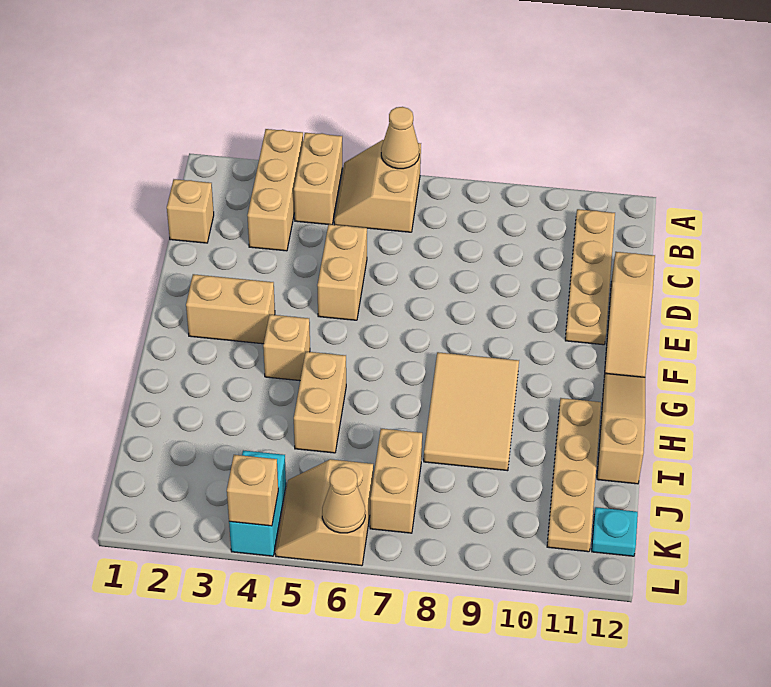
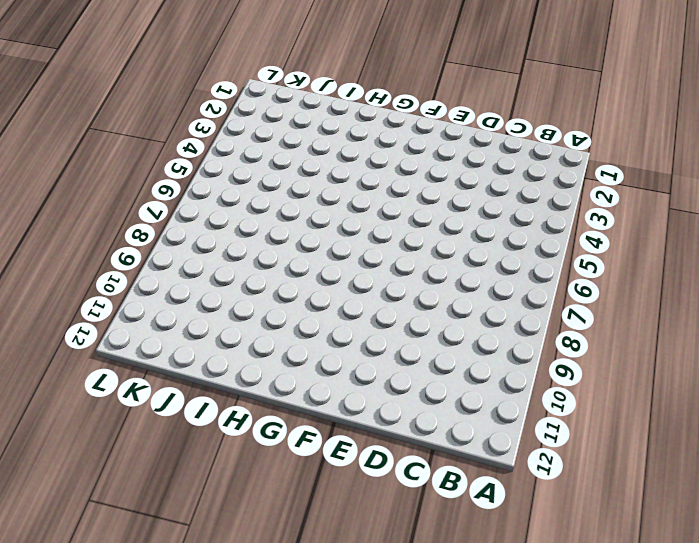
none -> tan brick A3:C3 level 1
none -> tan brick A4:B4 level 1
none -> tan slope A5:B6 level 1 top 6

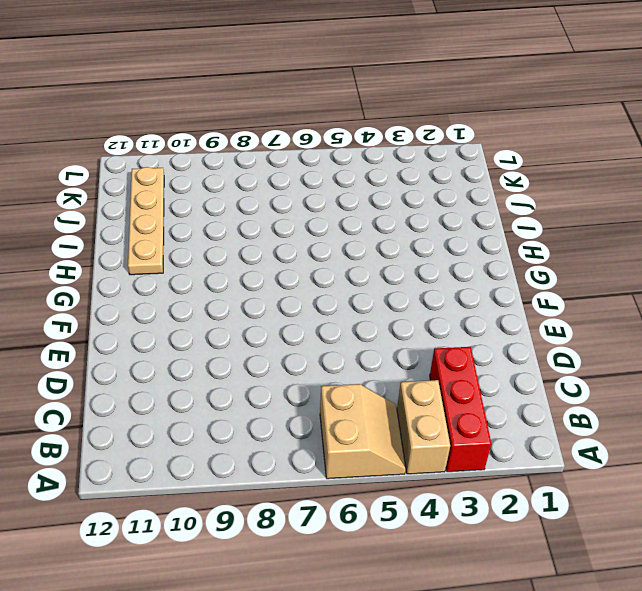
red brick A3:C3 level 1 -> tan brick A3:C3 level 1
none -> tan plate B11:E11 level 1
none -> tan brick C1 level 1
none -> tan brick D5:E5 level 1

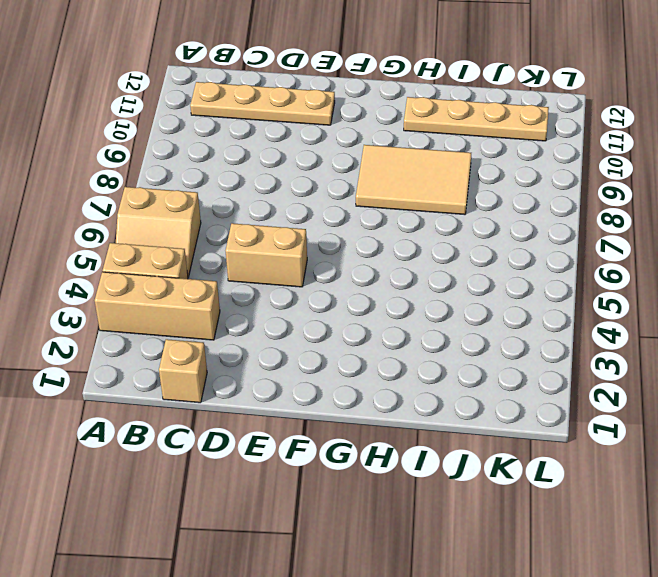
none -> tan slope D12:F12 level 1 top D
none -> tan brick F2:F3 level 1
none -> tan brick G4 level 1

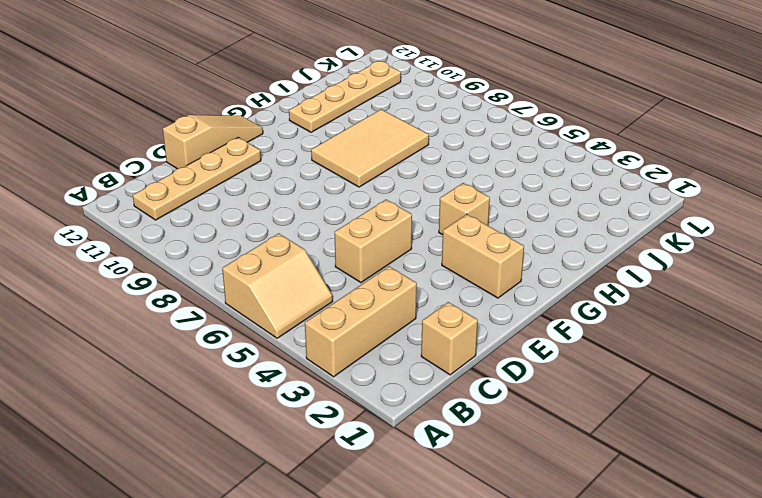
none -> tan brick A4:B4 level 1
none -> tan slope G12:I12 level 1 top I
none -> tan brick H5:I5 level 1

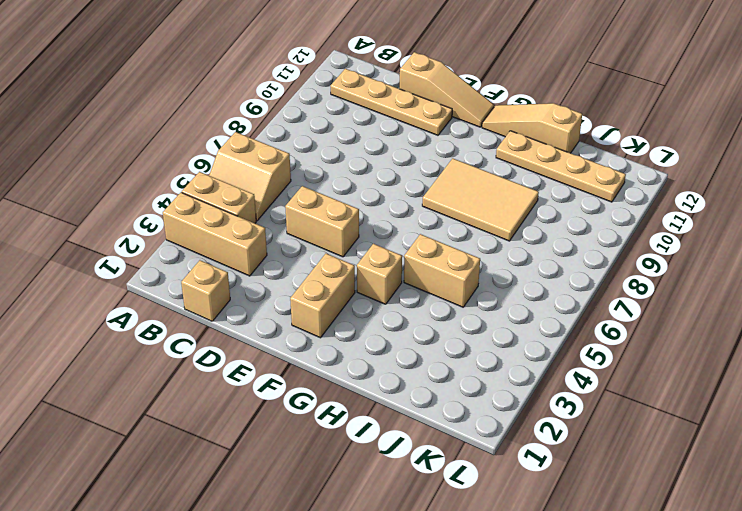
none -> tan brick J7:K7 level 1
none -> cyan brick K4:L4 level 1
none -> tan slope K5:L6 level 1 top 6

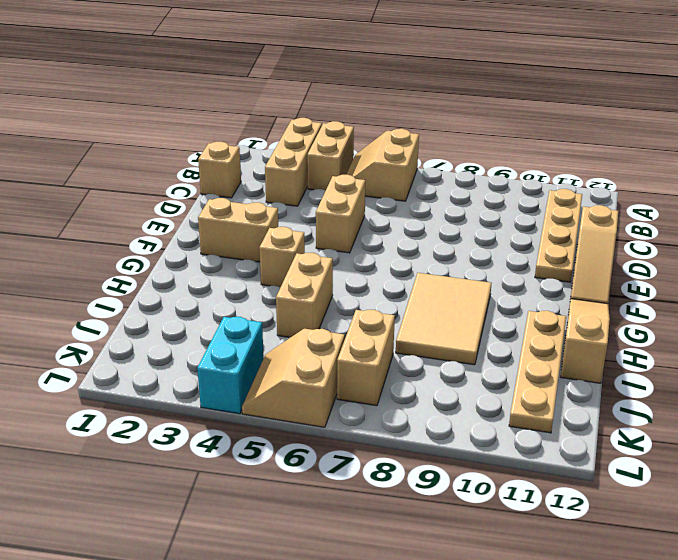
none -> cyan plate K12 level 1
none -> tan cone A6 level 2
none -> tan brick L4 level 2

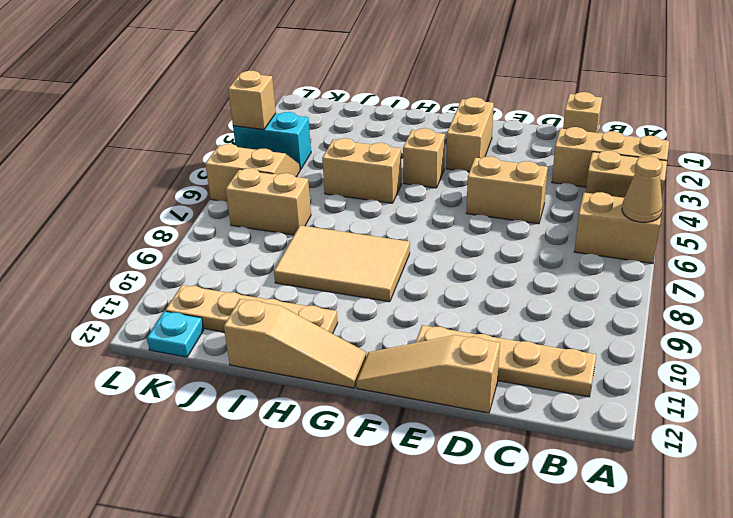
none -> tan cone L6 level 2

